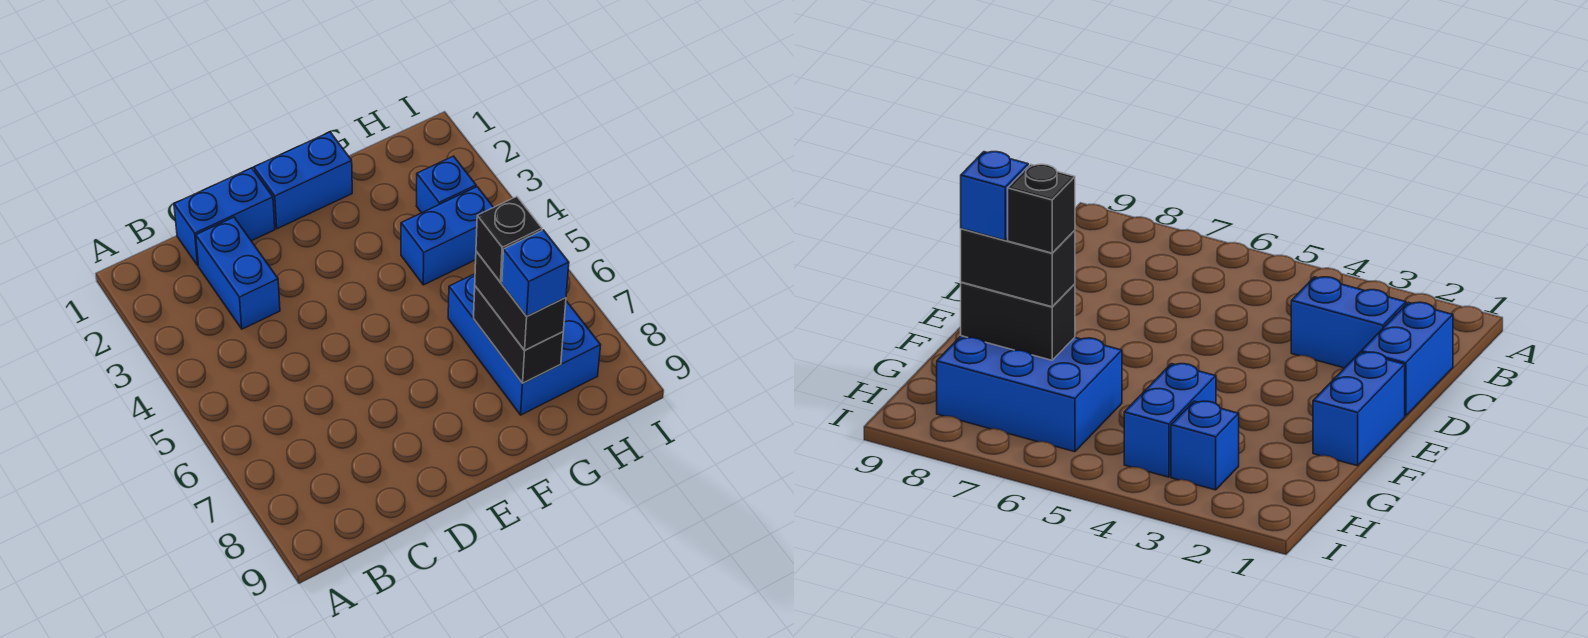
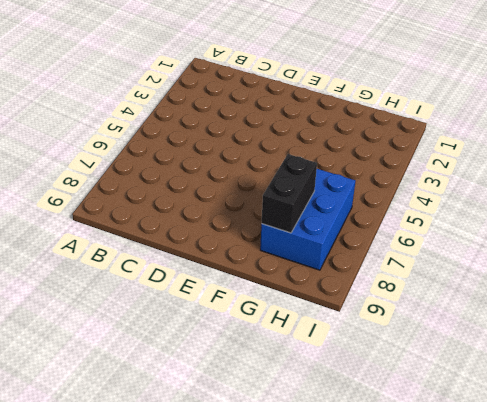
none -> blue brick C1:D1 level 1
none -> blue brick C2:C3 level 1

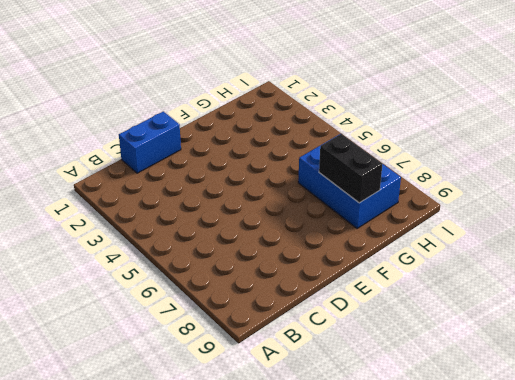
none -> blue brick C2:C3 level 1
none -> blue brick E1:F1 level 1

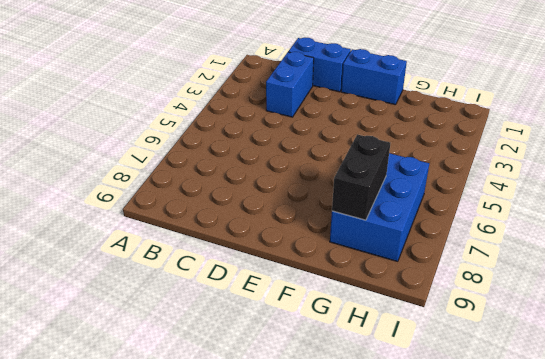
none -> blue brick G4:H4 level 1
none -> blue brick H3 level 1

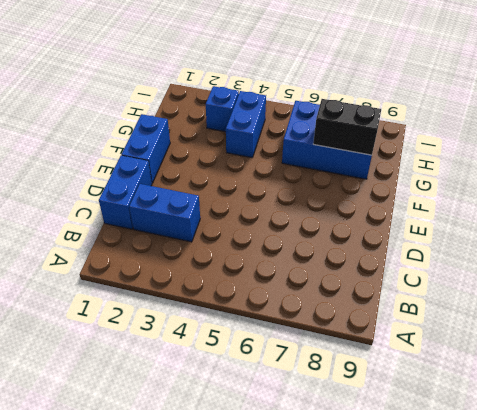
none -> black brick G7:G8 level 3
none -> black brick G7 level 4

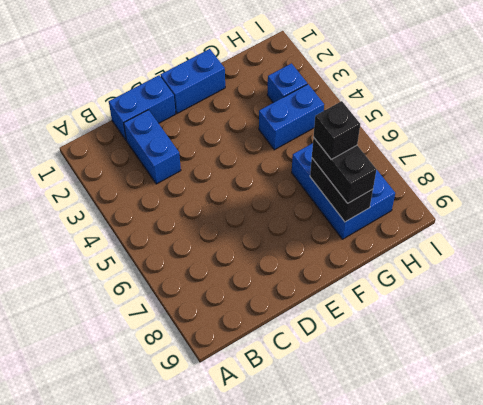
none -> blue brick G8 level 4

